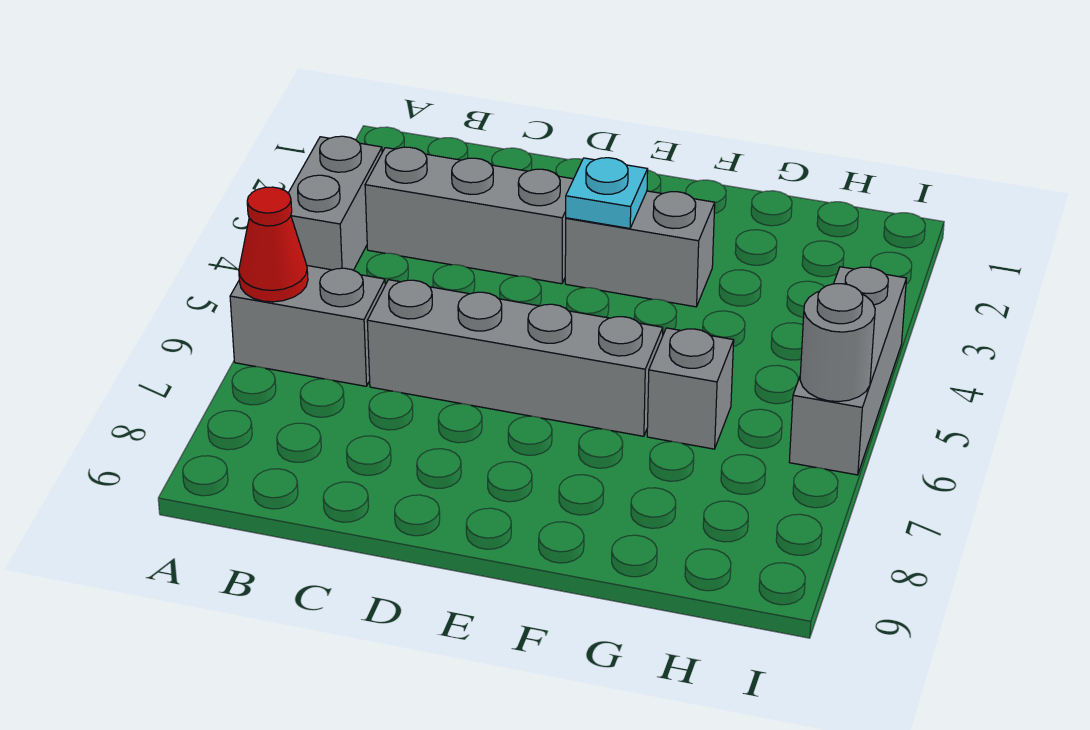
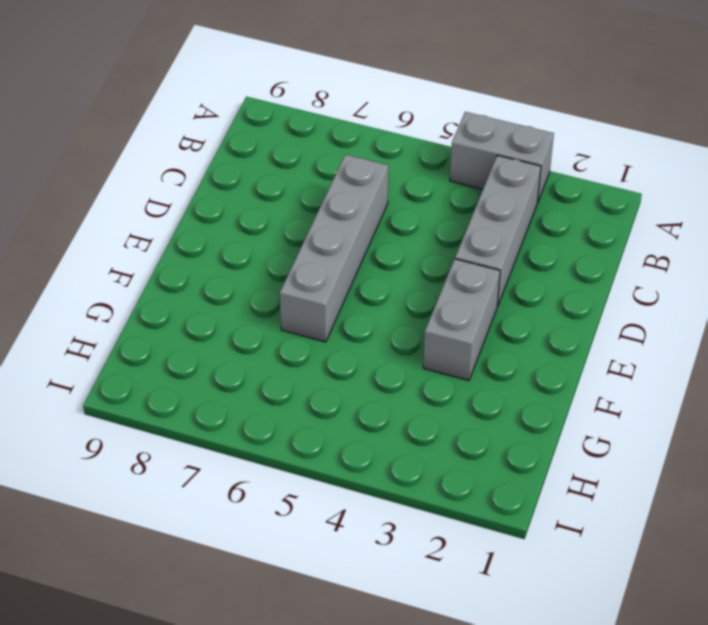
none -> grey brick A6:B6 level 1
none -> grey brick G6 level 1

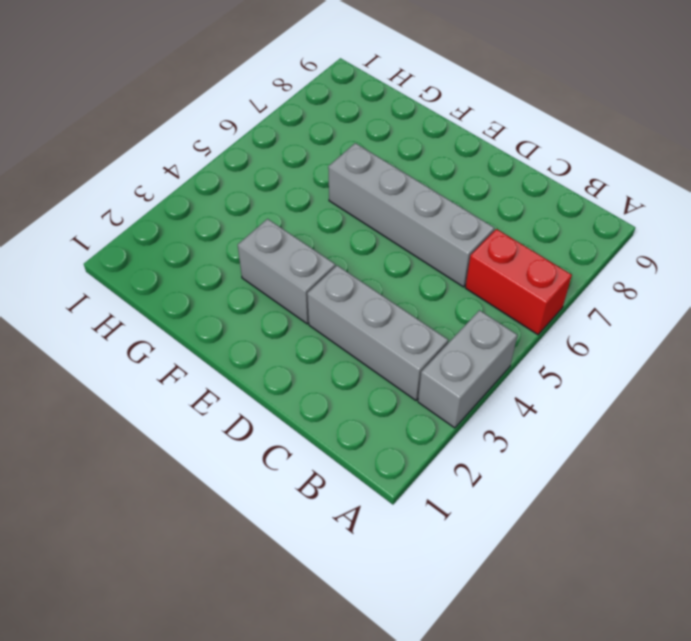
red brick A6:B6 level 1 -> grey brick A6:B6 level 1
none -> grey brick G6 level 1
none -> grey brick I4:I6 level 1

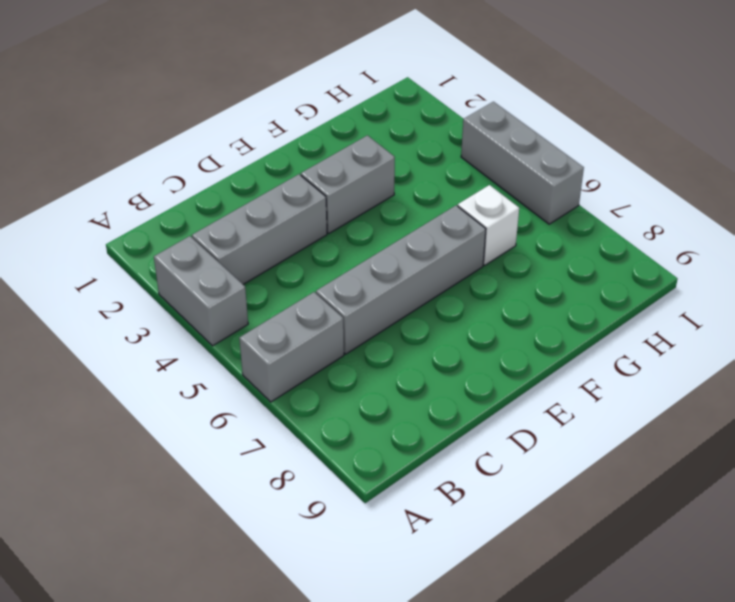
white brick G6 level 1 -> grey brick G6 level 1
none -> red cone A6 level 2
none -> cyan plate E3 level 2

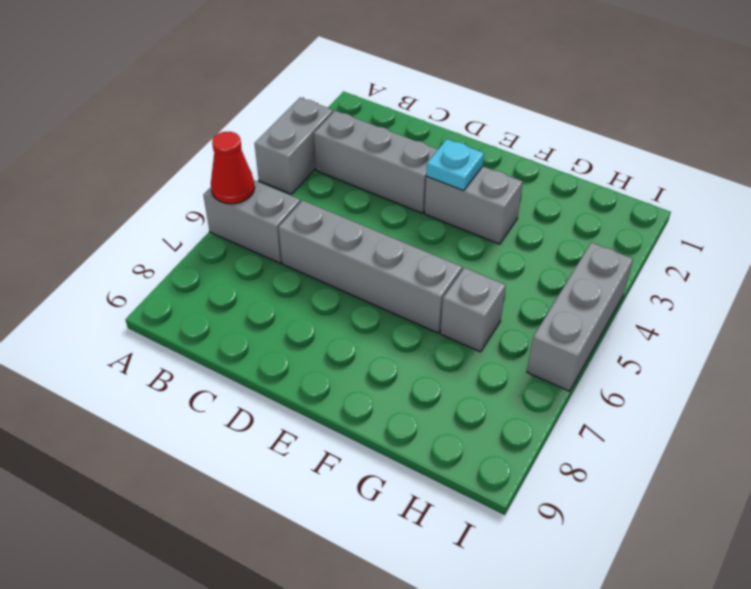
none -> grey round brick I6 level 2

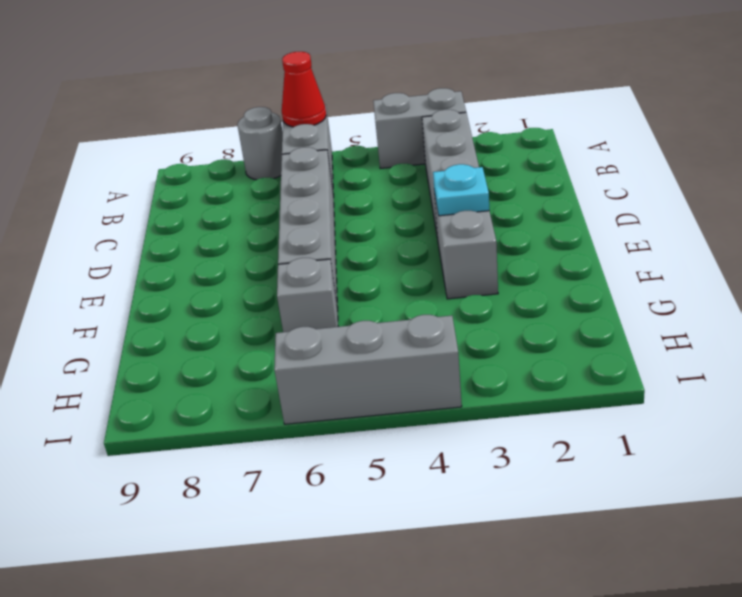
grey round brick A7 level 1 -> grey round brick I6 level 2

